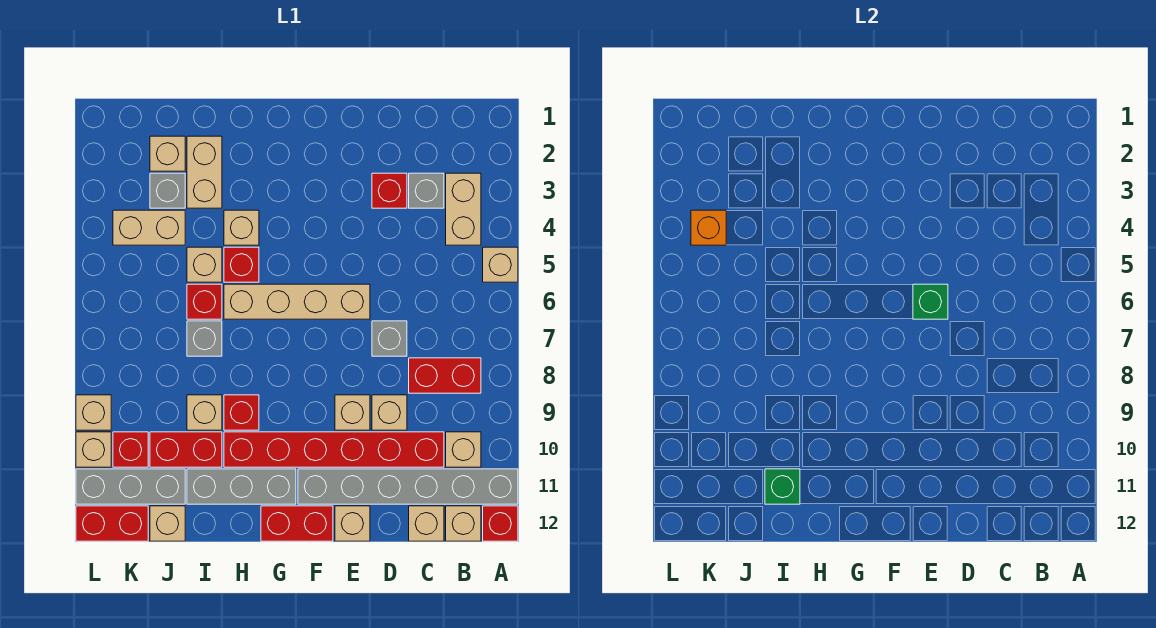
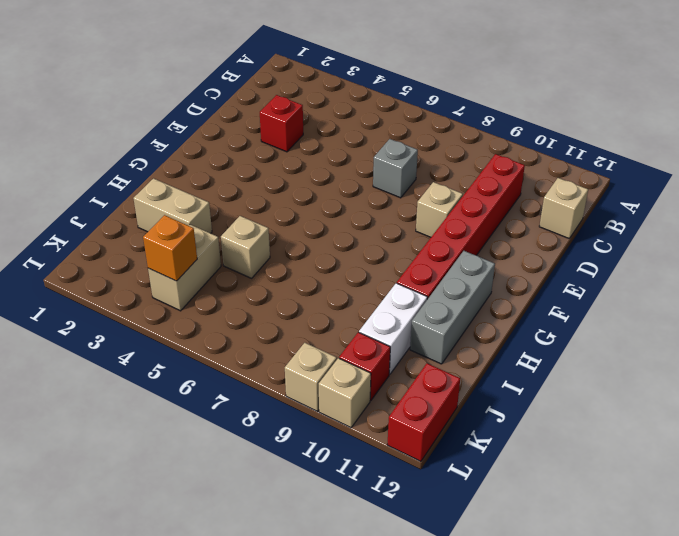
white brick I10:J10 level 1 -> red brick I10:J10 level 1
none -> tan brick A5 level 1
none -> grey brick A11:F11 level 1
none -> red brick A12 level 1
none -> tan brick B3:B4 level 1

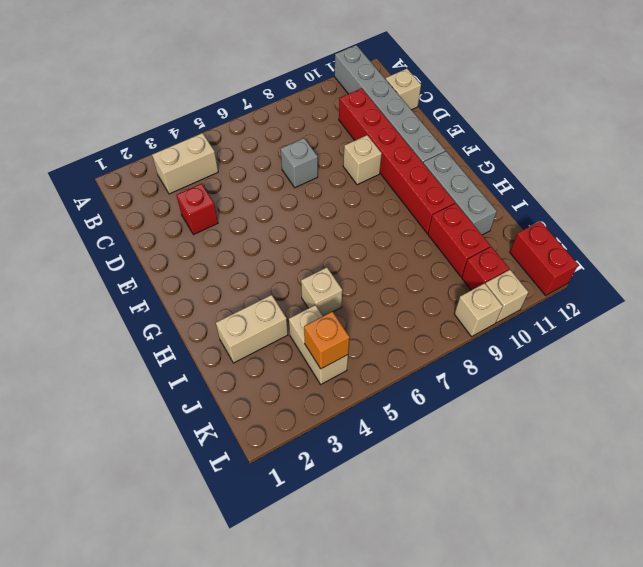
none -> tan brick A5 level 1
none -> red brick A12 level 1
none -> red brick B8:C8 level 1
none -> tan brick B10 level 1

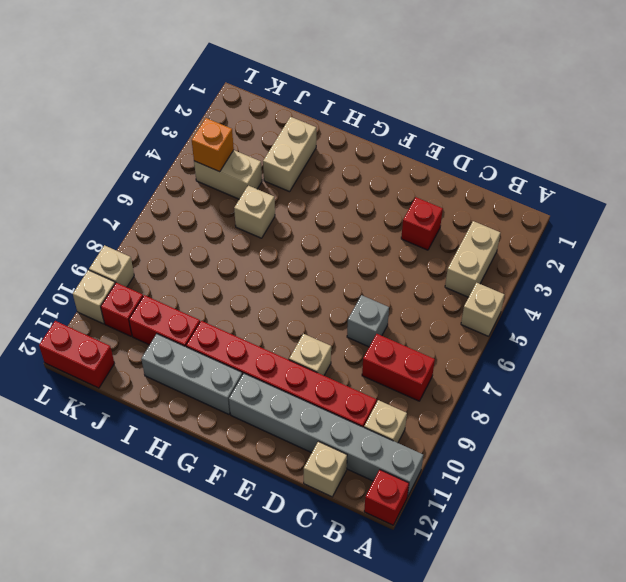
none -> tan brick B12 level 1
none -> grey brick C3 level 1
none -> tan brick D9 level 1
none -> tan brick E6:H6 level 1

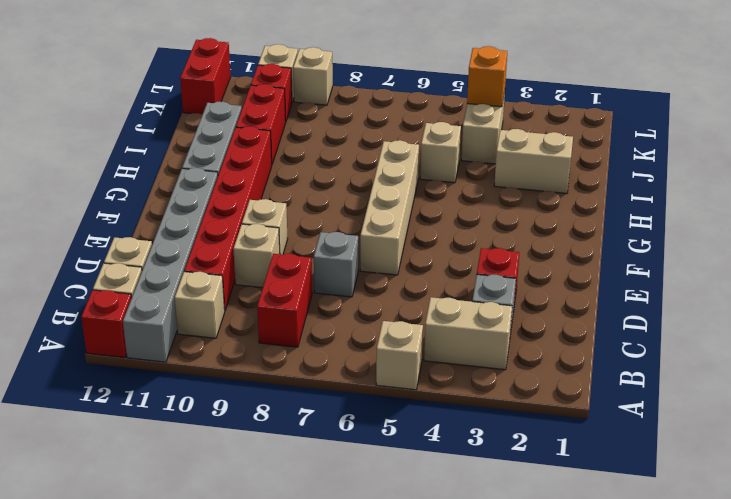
none -> tan brick E12 level 1
none -> red brick F12:G12 level 1
none -> tan brick H4 level 1
none -> red brick H5 level 1

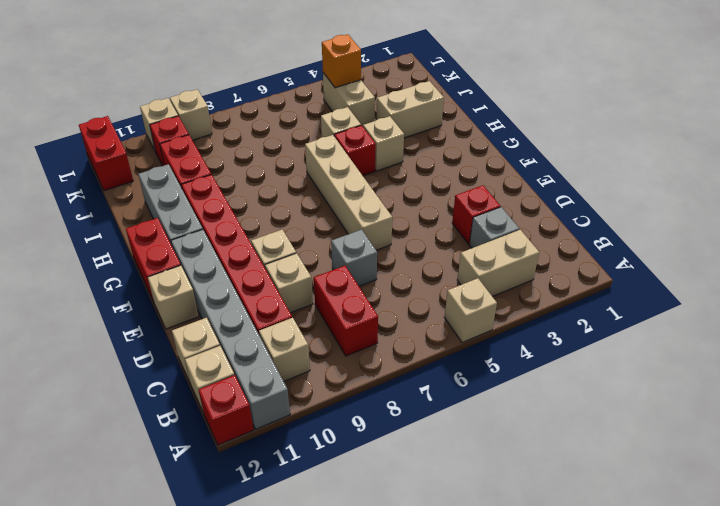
none -> red brick H9 level 1
none -> red brick I6 level 1
none -> grey brick I7 level 1
none -> tan brick I9 level 1

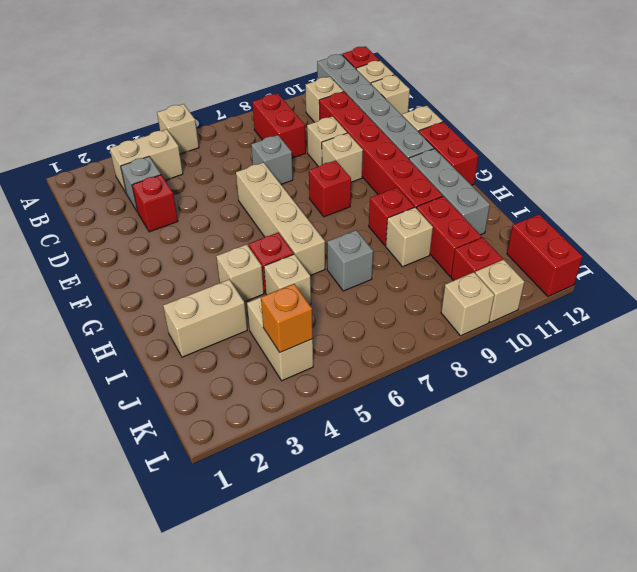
red brick F8 level 1 -> red brick I6 level 1
none -> tan brick J2 level 1
none -> grey brick J3 level 1
none -> grey brick J11:L11 level 1
none -> tan brick J12 level 1

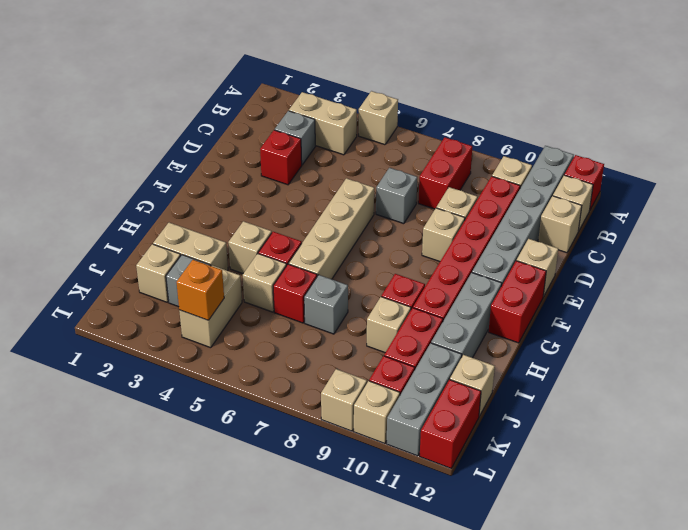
none -> green brick E6 level 2
none -> green brick I11 level 2

